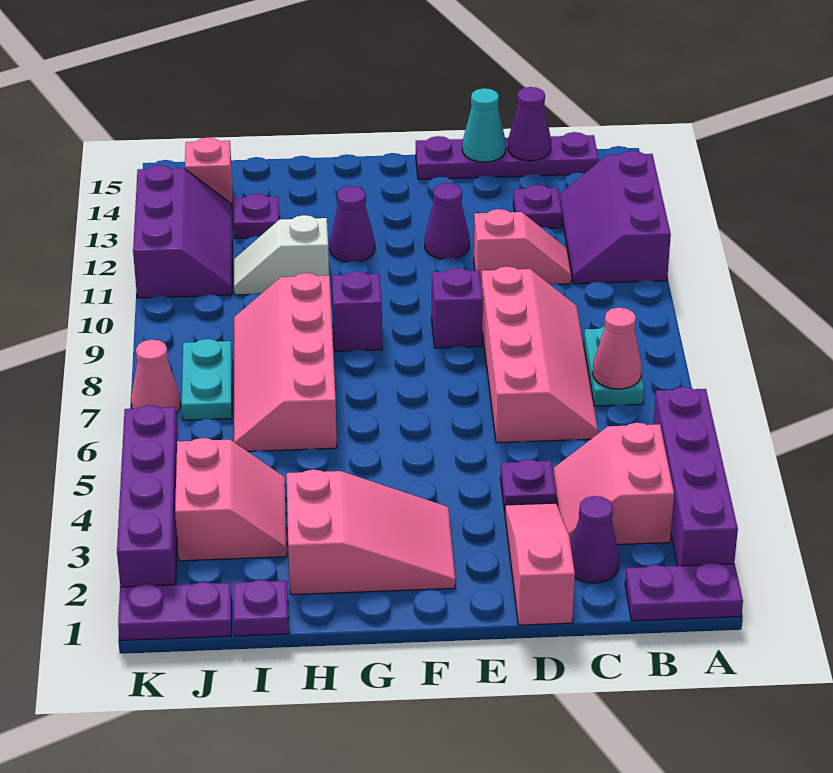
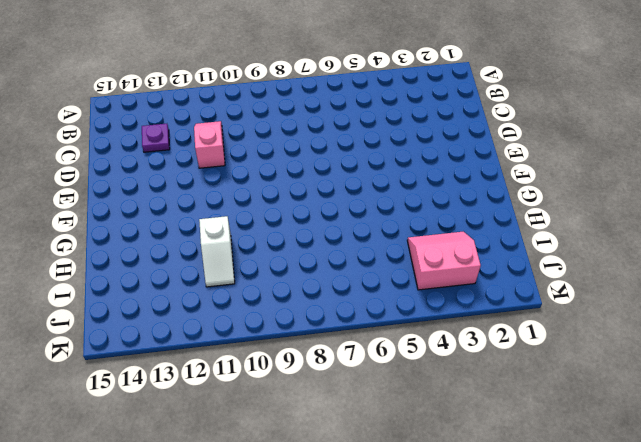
none -> purple plate A1:B1 level 1
none -> purple brick A2:A5 level 1
none -> purple slope A11:B13 level 1 top A
none -> pink slope B3:C4 level 1 top B

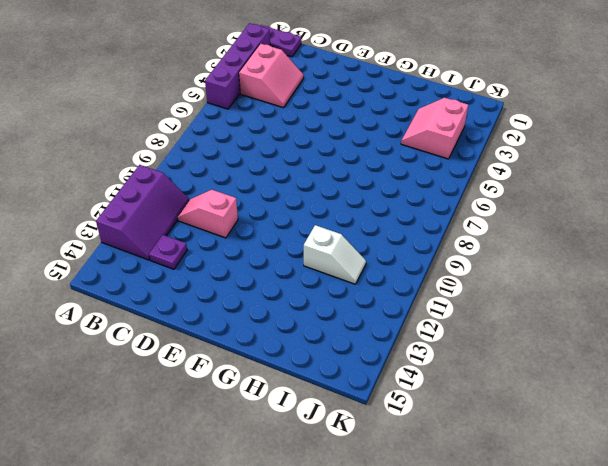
none -> cyan plate B7:B8 level 1
none -> purple plate B15:E15 level 1
none -> purple cone C2 level 1
none -> pink slope C6:D9 level 1 top D

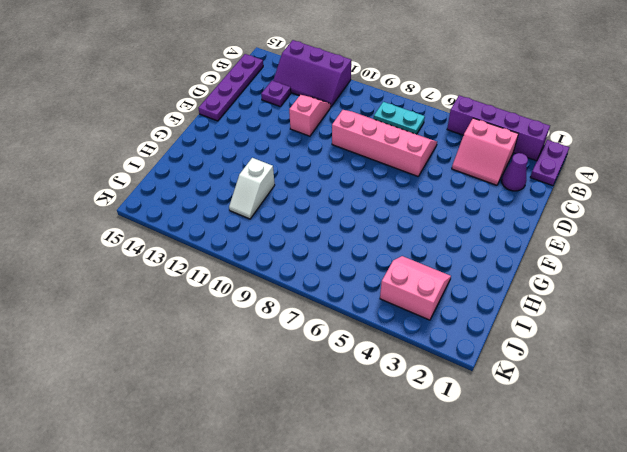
none -> pink slope D1:D3 level 1 top 1
none -> purple plate D4 level 1
none -> purple brick E9 level 1
none -> purple cone E12 level 1

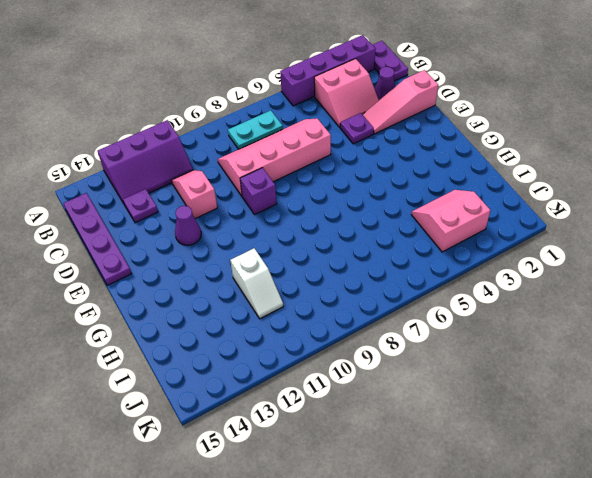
none -> pink slope F2:H3 level 1 top H
none -> purple brick G9 level 1
none -> purple cone G12 level 1
none -> pink slope H6:I9 level 1 top H

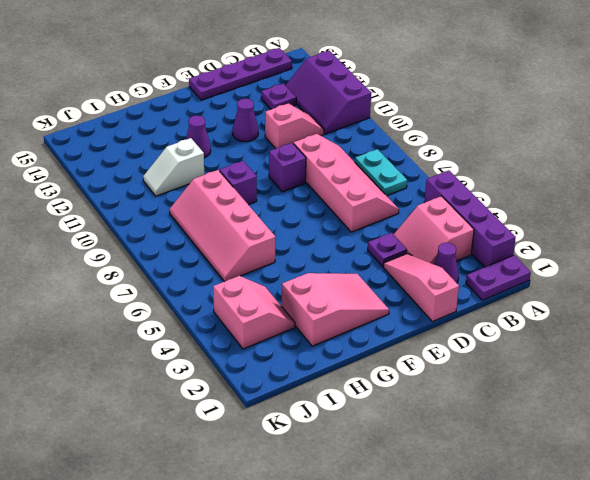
none -> purple plate I1 level 1
none -> purple plate I13 level 1
none -> purple plate J1:K1 level 1
none -> cyan plate J7:J8 level 1

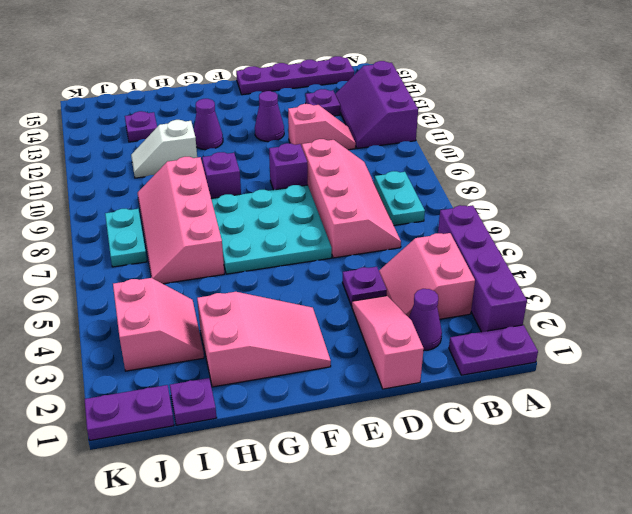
cyan plate E6:G8 level 1 -> none
none -> purple slope J11:K13 level 1 top K
none -> pink brick J14 level 1
none -> purple brick K2:K5 level 1
none -> pink cone K7 level 1

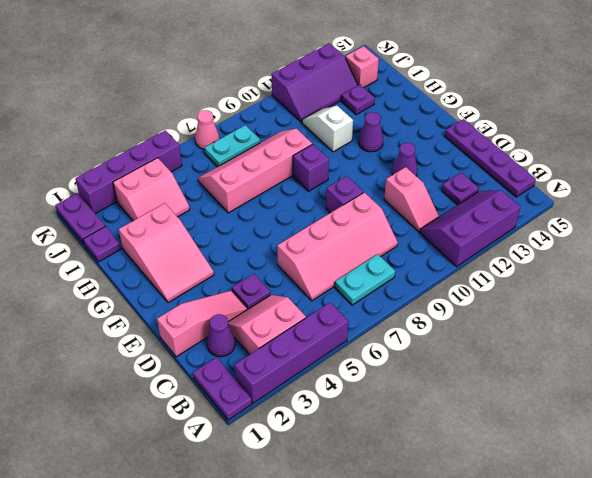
none -> pink cone B7 level 2
none -> purple cone C15 level 2
none -> cyan cone D15 level 2

